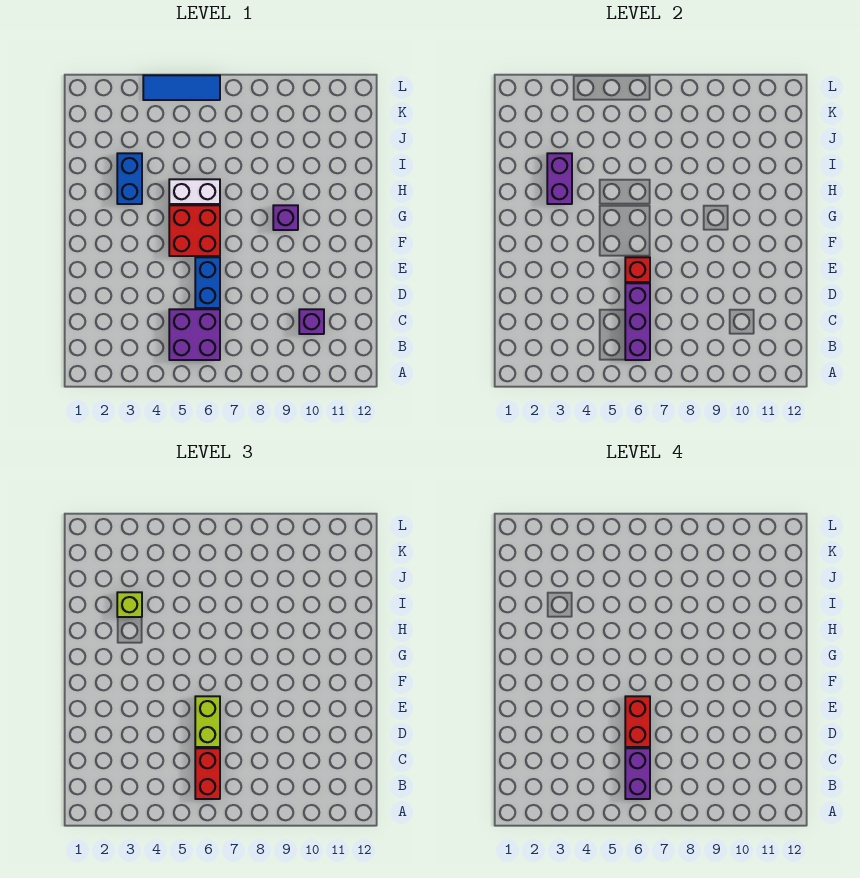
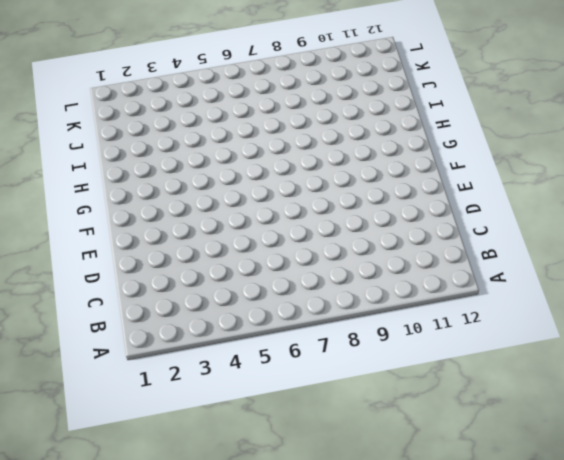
none -> purple brick B5:C6 level 1
none -> purple brick C10 level 1
none -> blue brick D6:E6 level 1

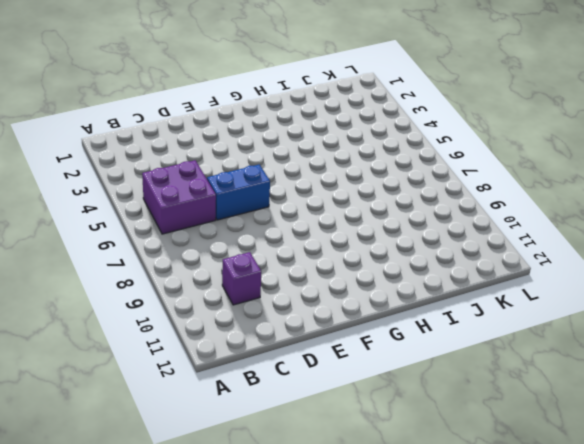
none -> red brick F5:G6 level 1
none -> purple brick G9 level 1
none -> blue brick H3:I3 level 1

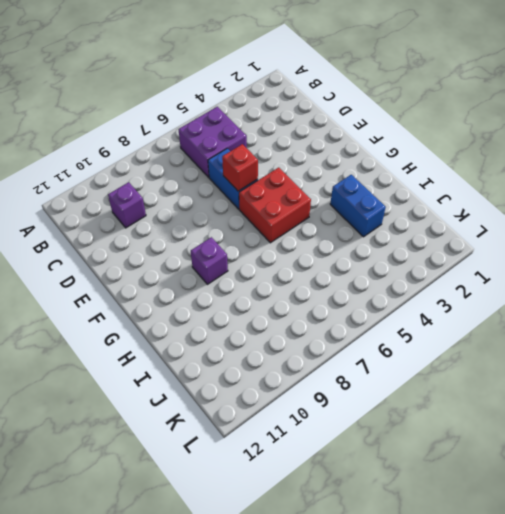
none -> white brick H5:H6 level 1
none -> blue tile L4:L6 level 1
none -> purple brick B6:D6 level 2

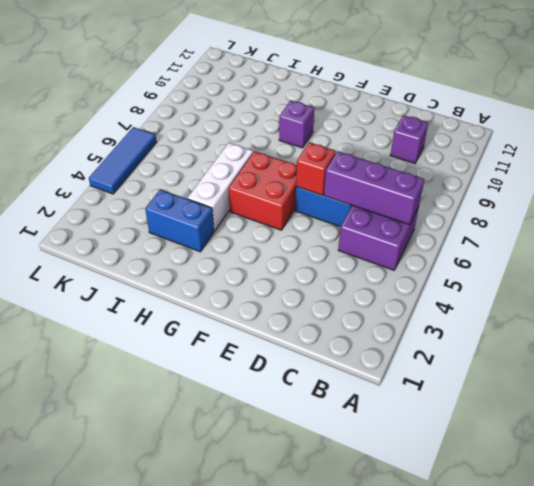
white brick H4:H6 level 1 -> white brick H5:H6 level 1
none -> purple brick H3:I3 level 2
none -> red brick B6:C6 level 3
none -> lime brick D6:E6 level 3

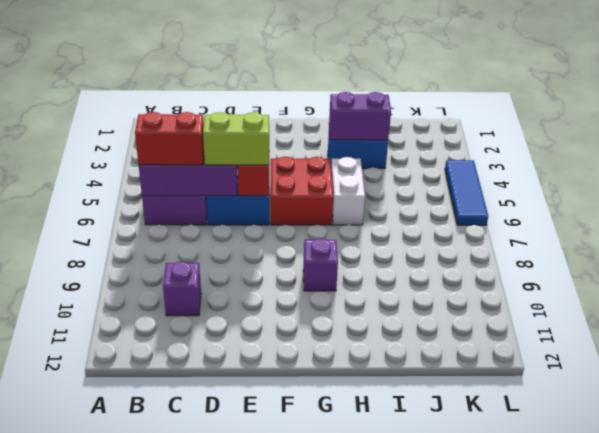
none -> lime brick I3 level 3
none -> purple brick B6:C6 level 4
none -> red brick D6:E6 level 4

